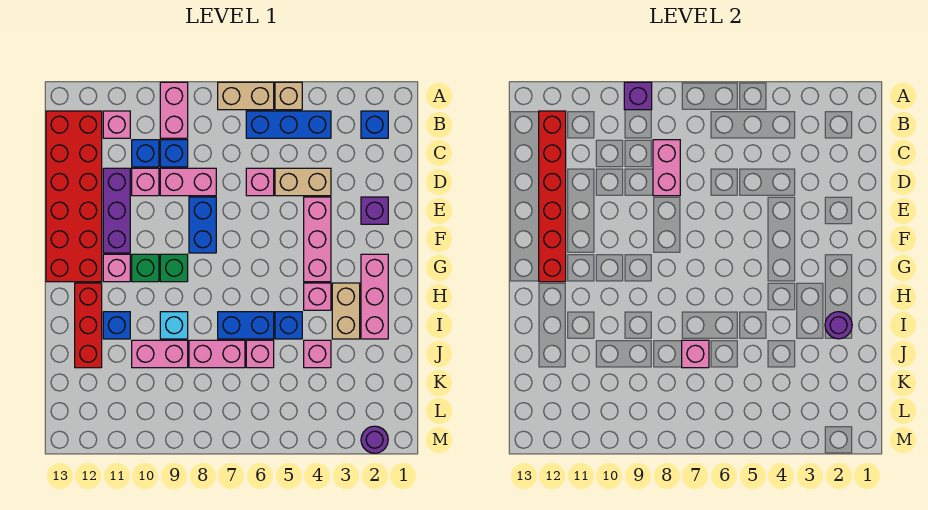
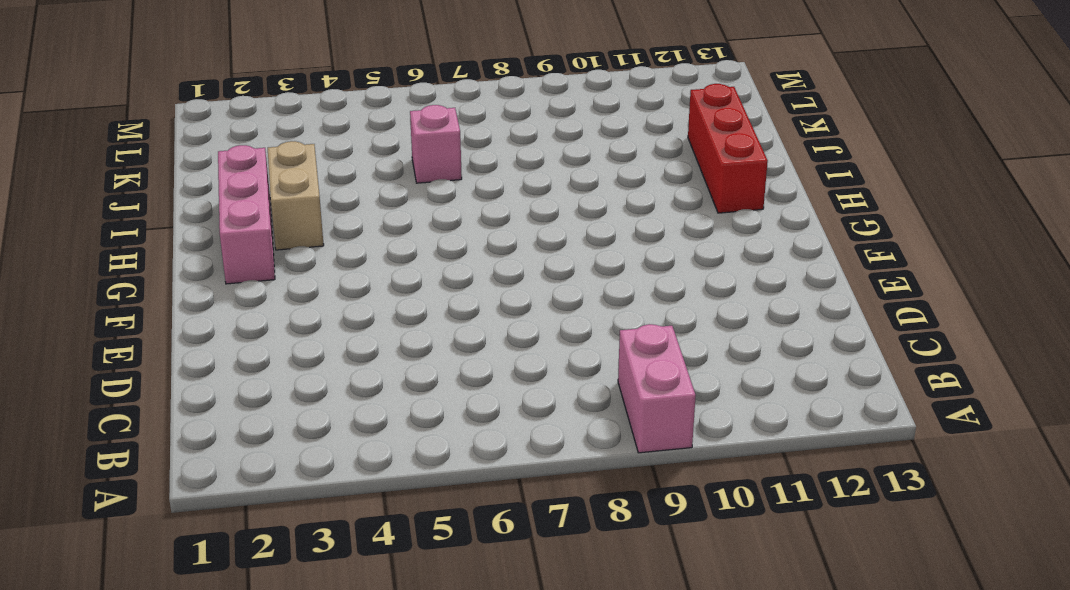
none -> tan brick A5 level 1
none -> tan brick A6:A7 level 1
none -> blue brick B2 level 1
none -> blue brick B4:B6 level 1

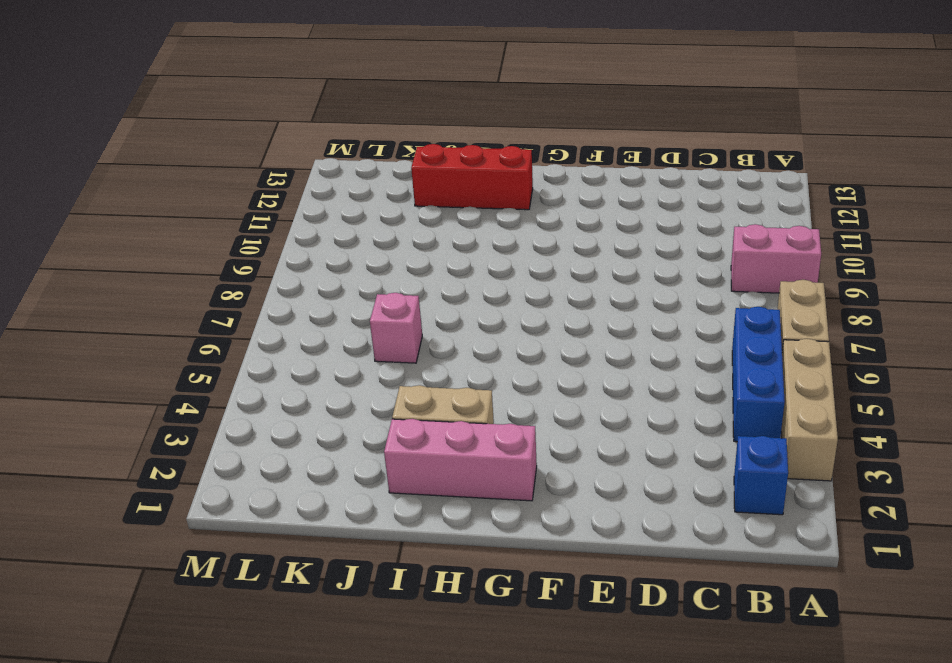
tan brick A3:A5 level 1 -> tan brick A5 level 1
none -> pink brick B11 level 1
none -> red brick B12:G13 level 1
none -> blue brick C9 level 1
none -> blue brick C10 level 1

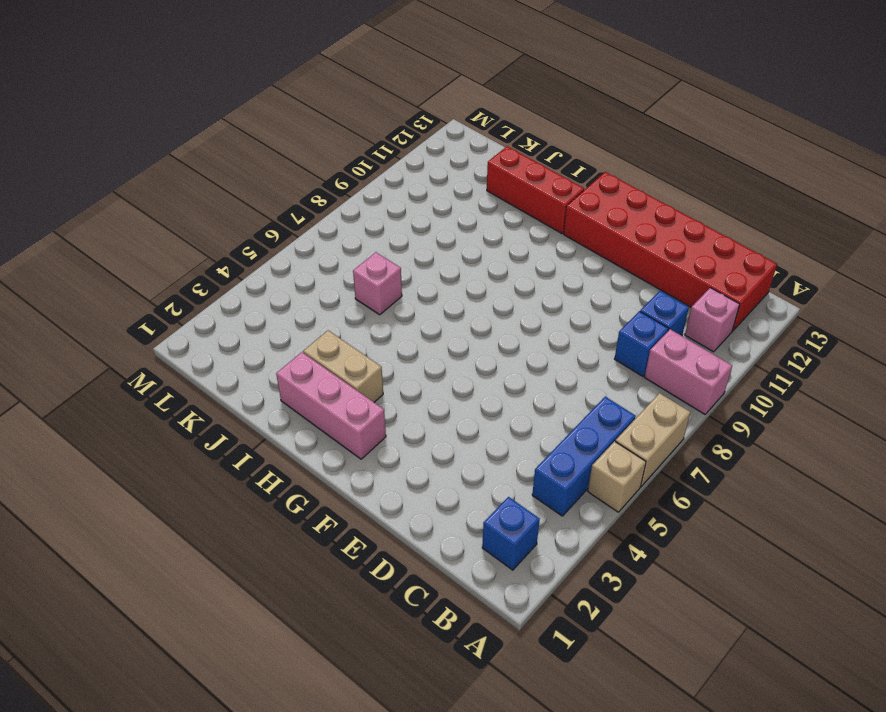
none -> tan brick D4:D5 level 1
none -> pink brick D6 level 1
none -> pink brick D8:D9 level 1
none -> pink brick D10 level 1

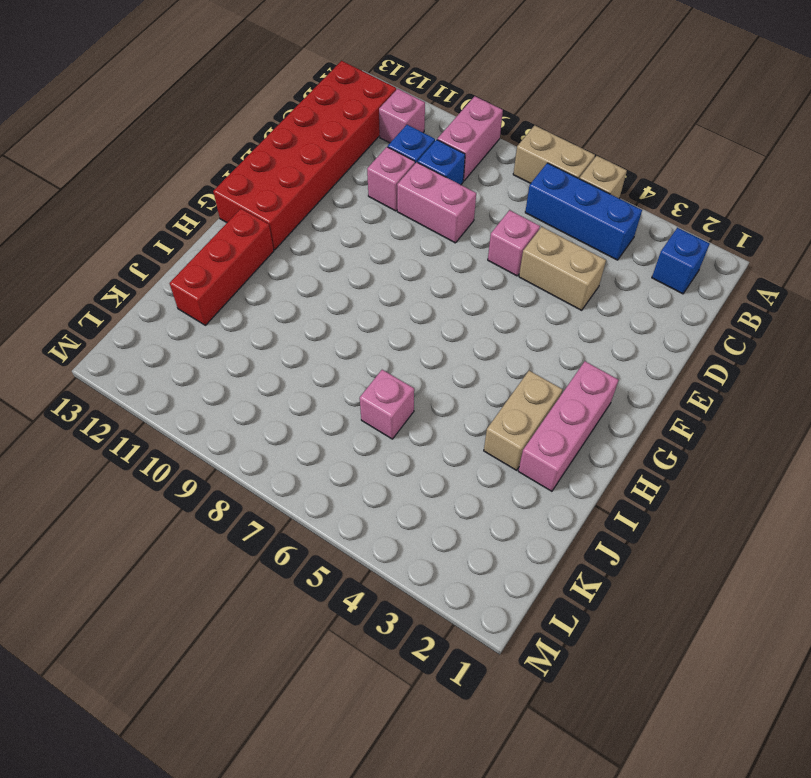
none -> purple brick D11:F11 level 1
none -> purple brick E2 level 1
none -> pink brick E4:G4 level 1
none -> blue brick E8:F8 level 1

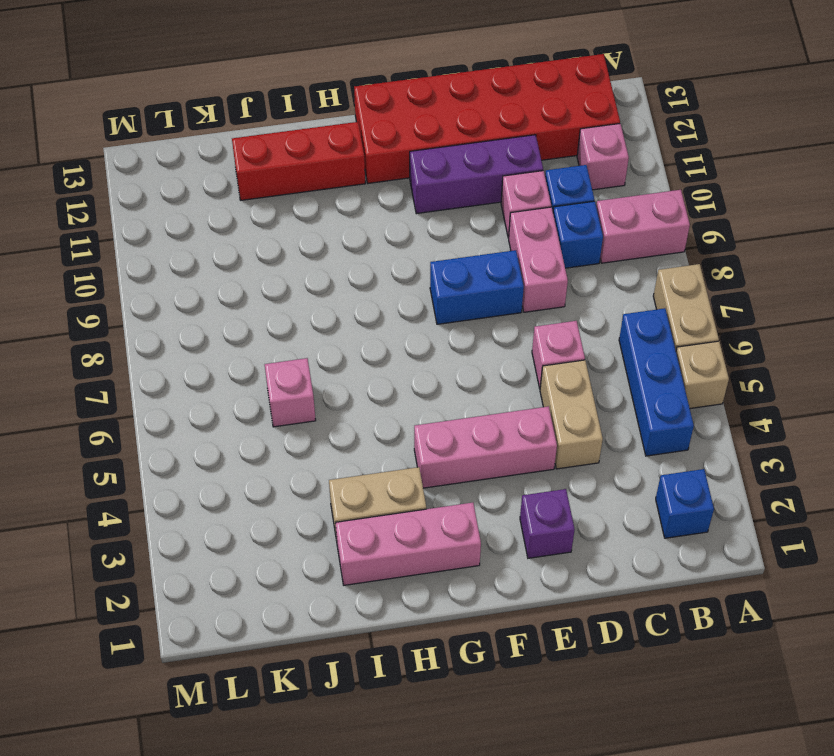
none -> green brick G9 level 1
none -> green brick G10 level 1
none -> pink brick G11 level 1
none -> pink brick H4 level 1

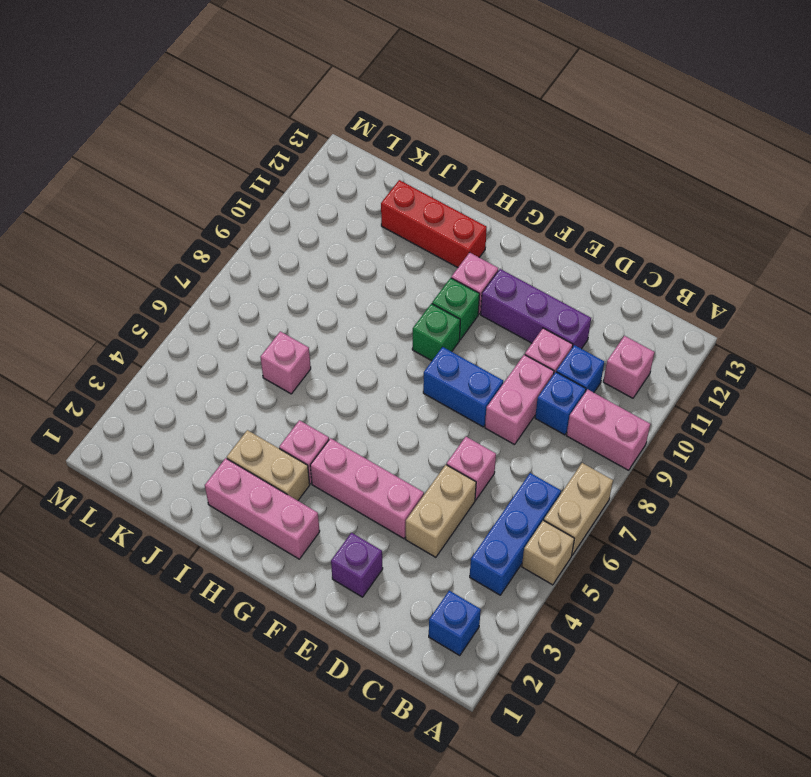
none -> red brick B12:G13 level 1
none -> blue brick I5 level 1
none -> blue brick I6:I7 level 1
none -> cyan brick I9 level 1

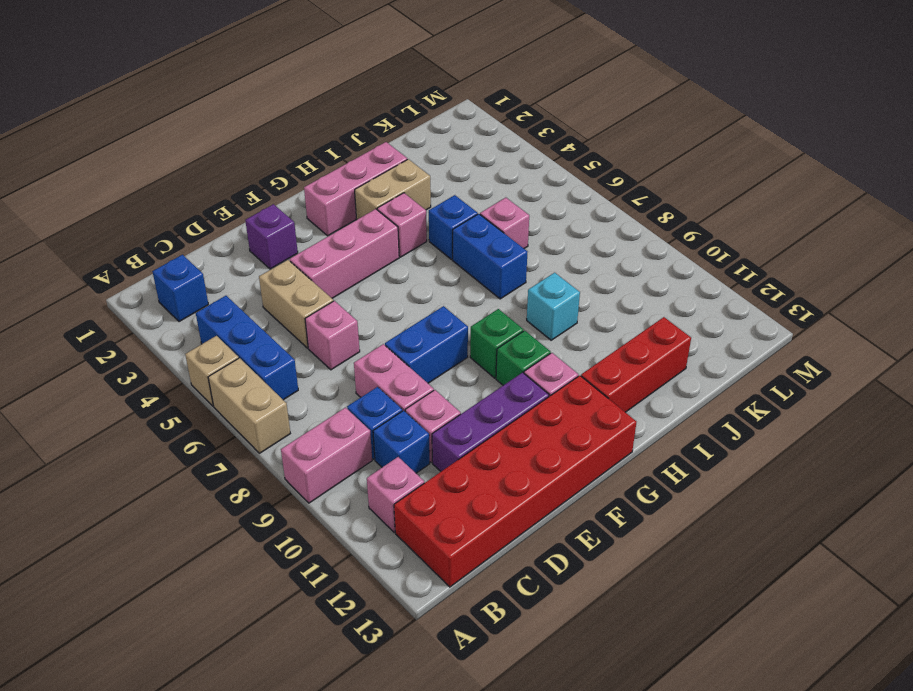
none -> blue brick I11 level 1
none -> pink brick J4 level 1
none -> pink brick J7:J8 level 1
none -> pink brick J9:J10 level 1

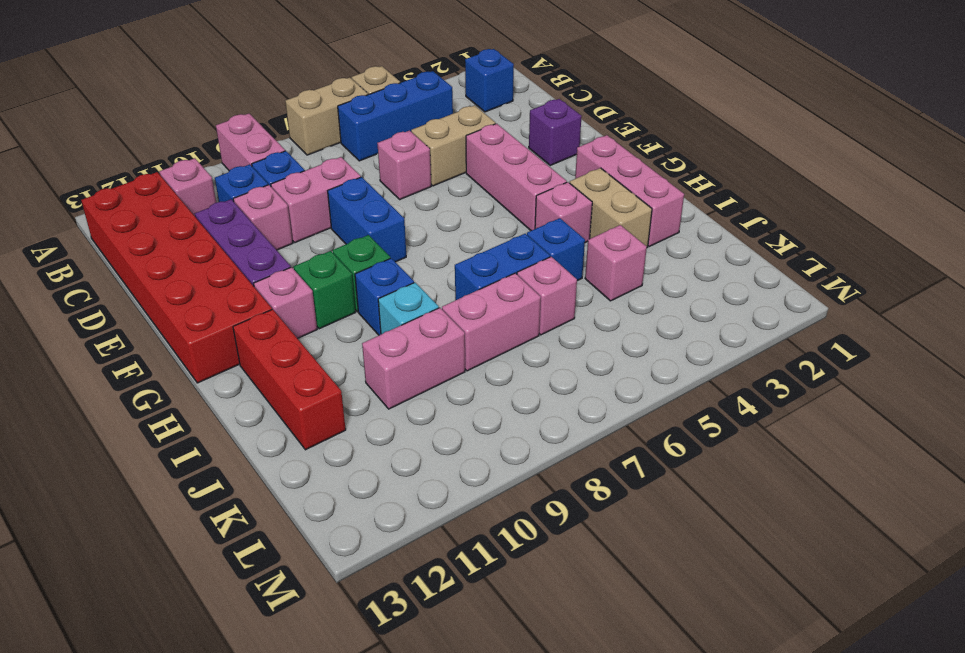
blue brick H9 level 1 -> blue brick I11 level 1
none -> purple round brick M2 level 1
none -> purple brick A9 level 2
none -> red brick B12:G12 level 2
none -> pink brick C8:D8 level 2

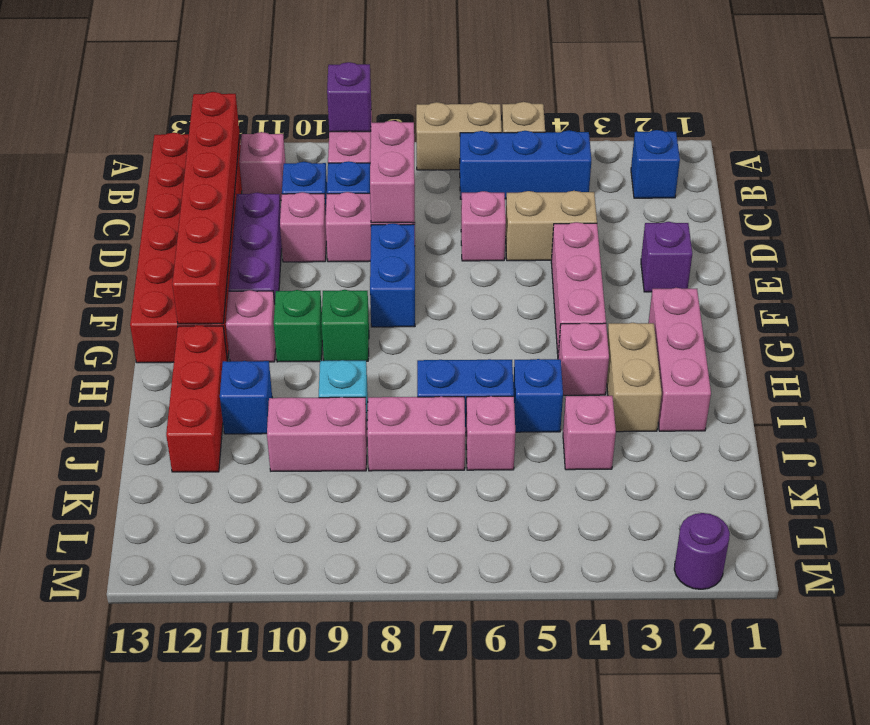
none -> purple round brick I2 level 2
none -> pink brick J7 level 2

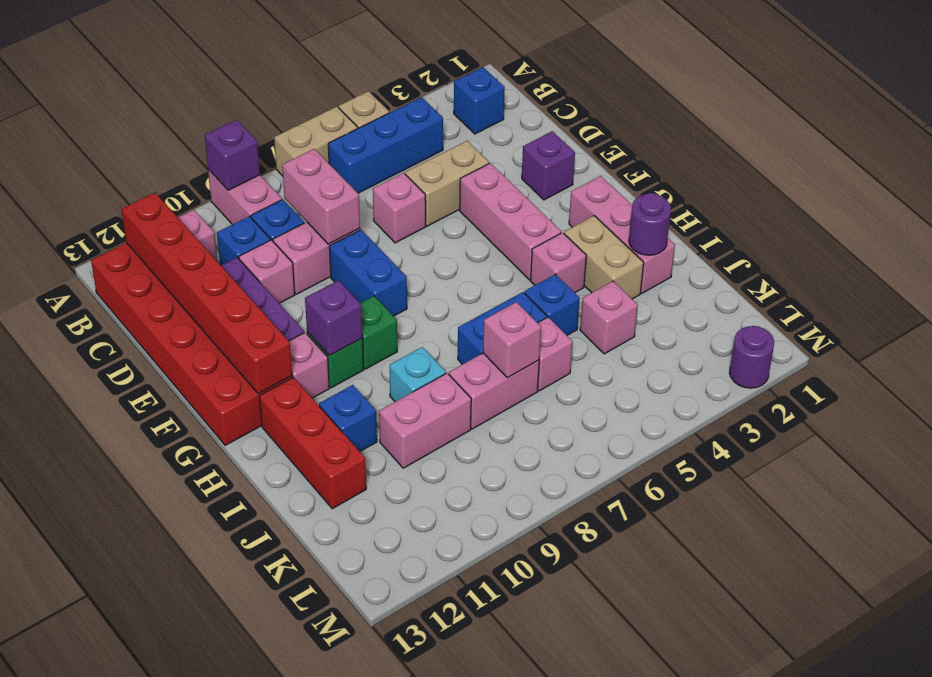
purple brick G10 level 2 -> none

